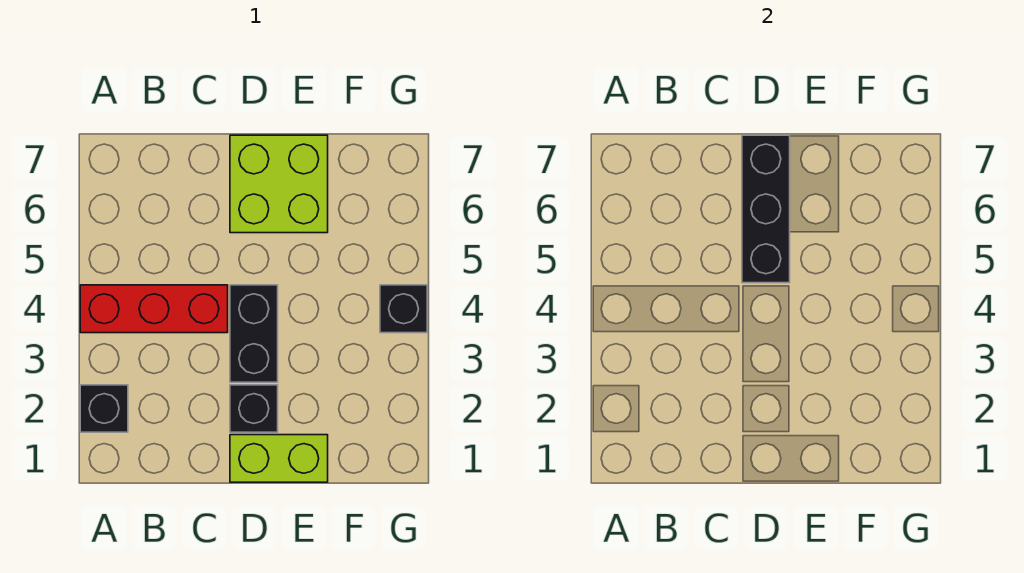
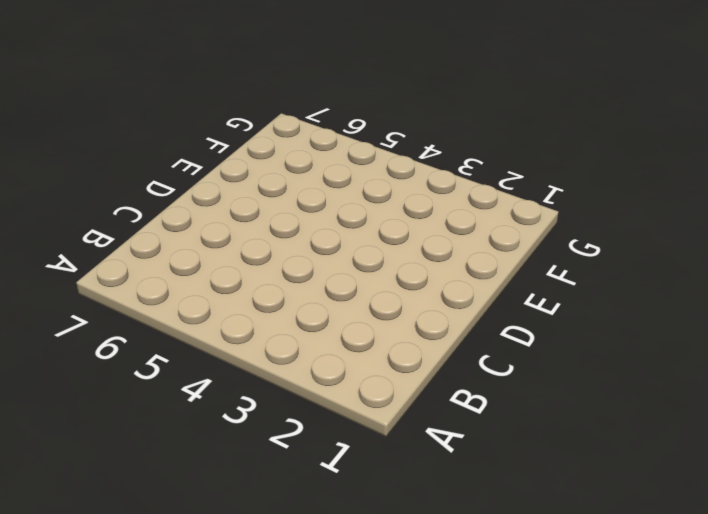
none -> black brick A2 level 1
none -> red brick A4:C4 level 1

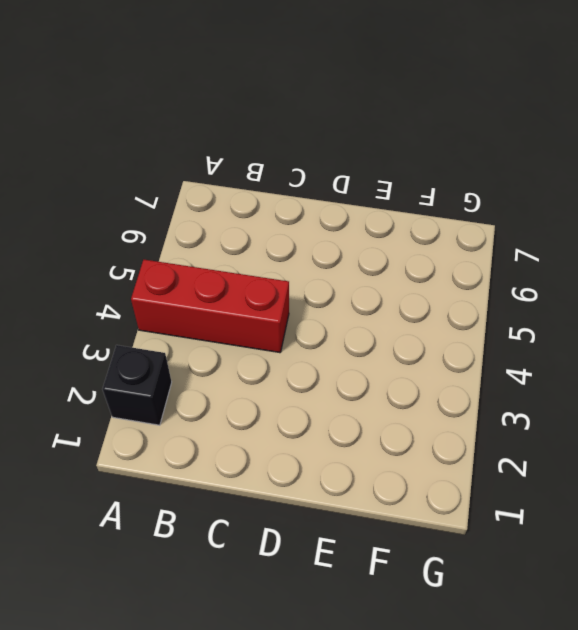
none -> lime brick D1:E1 level 1
none -> black brick D2 level 1

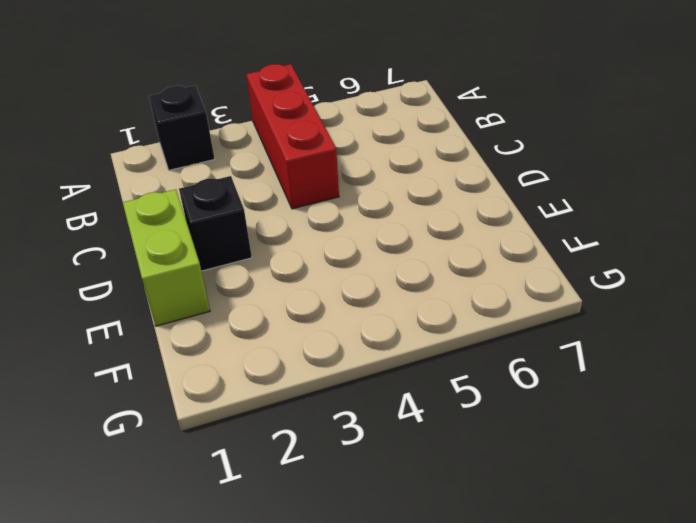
none -> black brick D3:D4 level 1
none -> lime brick D6:E7 level 1

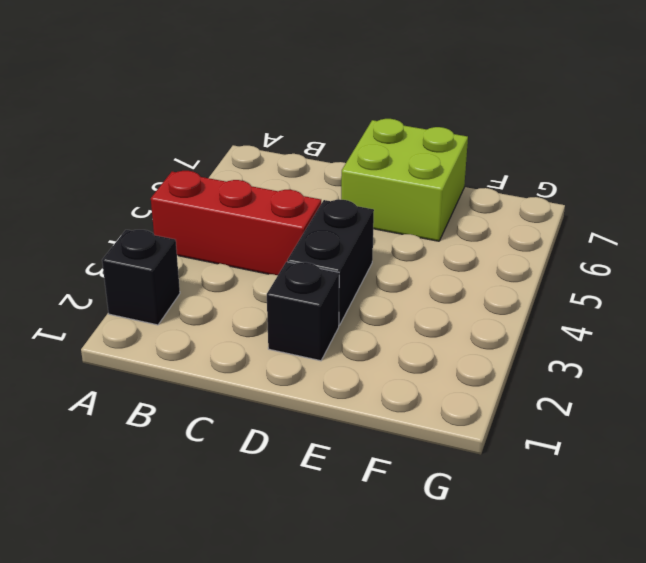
none -> lime brick D1:E1 level 1
none -> black brick G4 level 1

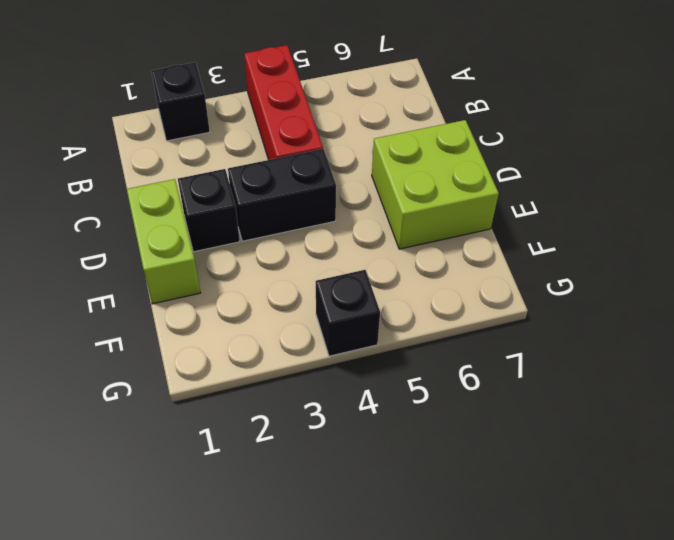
none -> black brick D5:D7 level 2

